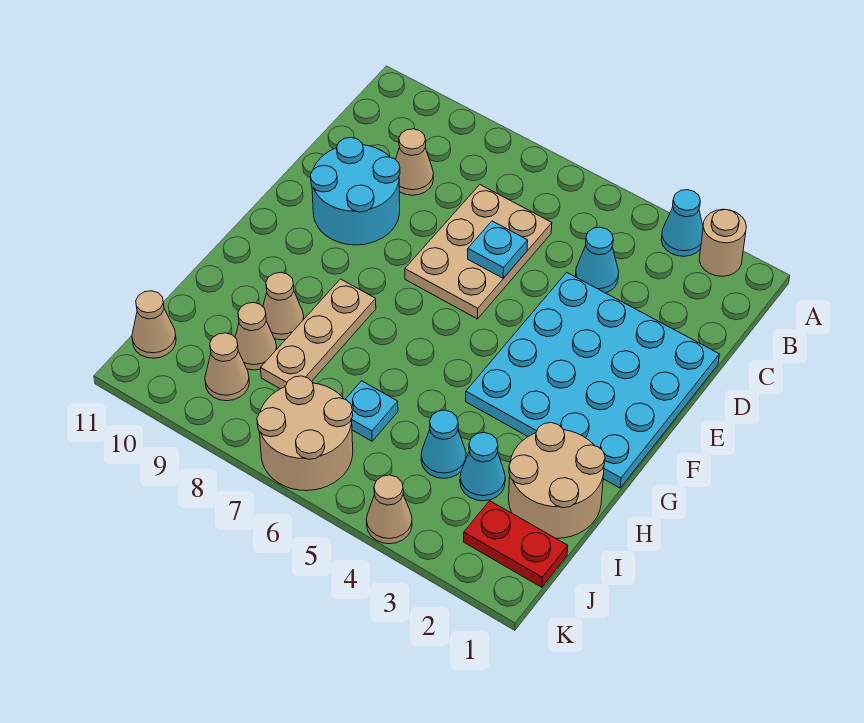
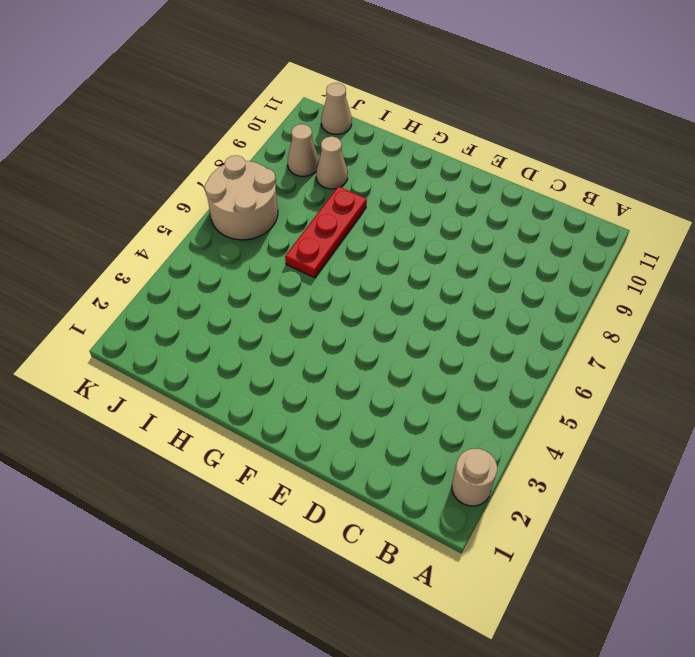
red plate H6:H8 level 1 -> tan plate G8:I8 level 1
none -> cyan cone A3 level 1
none -> cyan cone C4 level 1
none -> tan plate C6:E7 level 1

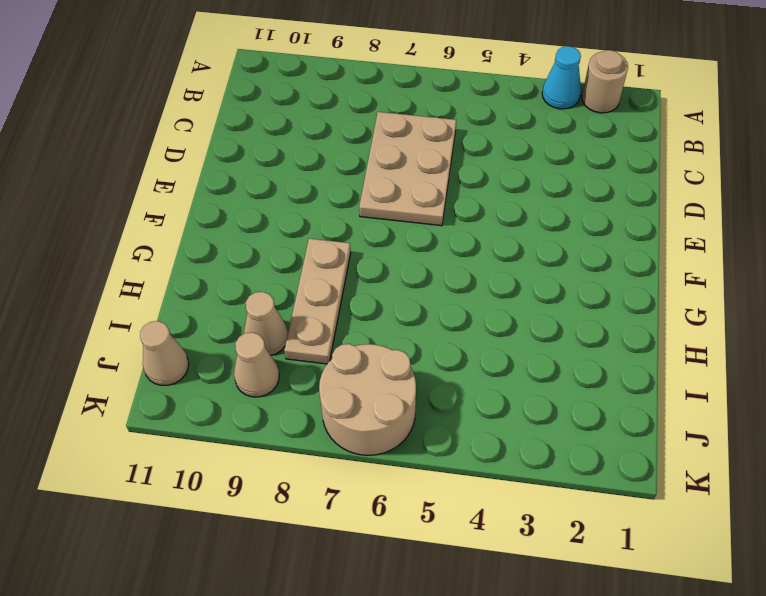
none -> cyan cone C4 level 1
none -> tan cone C9 level 1
none -> cyan plate D1:G4 level 1

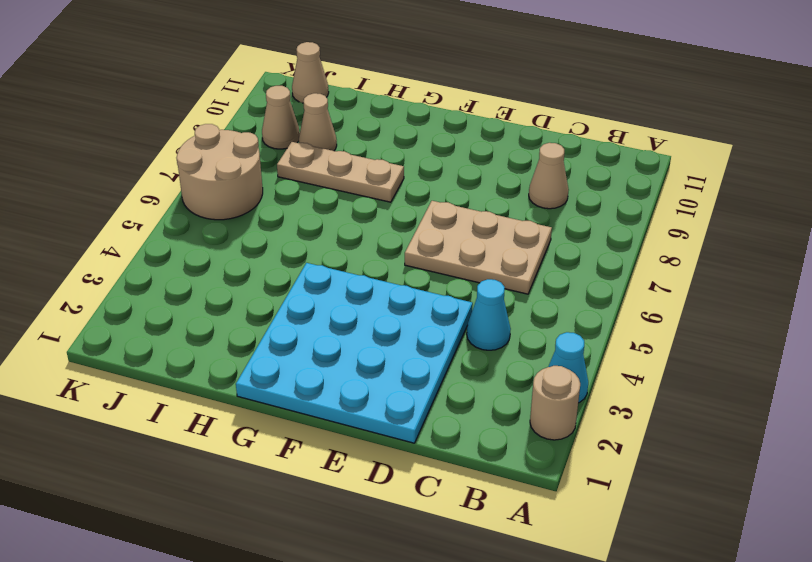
none -> cyan round brick D9:E10 level 1
none -> tan round brick H1:I2 level 1
none -> tan cone H9 level 1

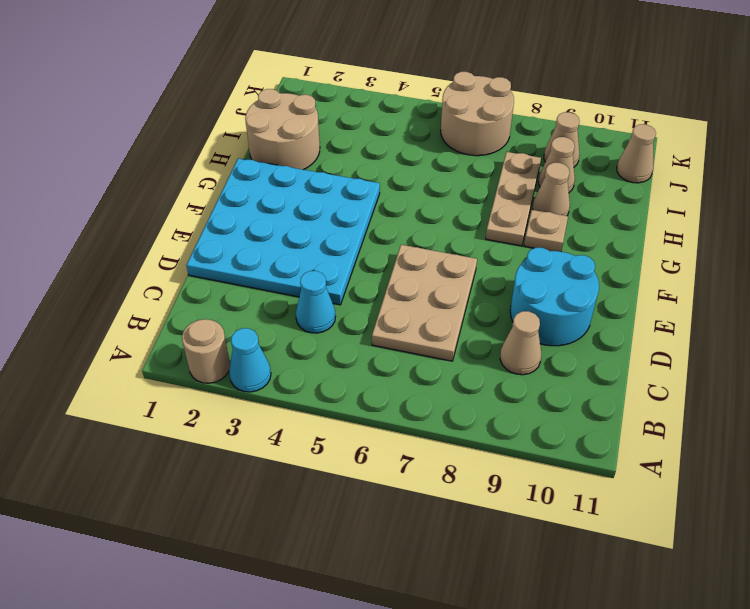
tan plate G9 level 1 -> none
none -> cyan cone I3 level 1
none -> cyan cone I4 level 1
none -> cyan plate I6 level 1

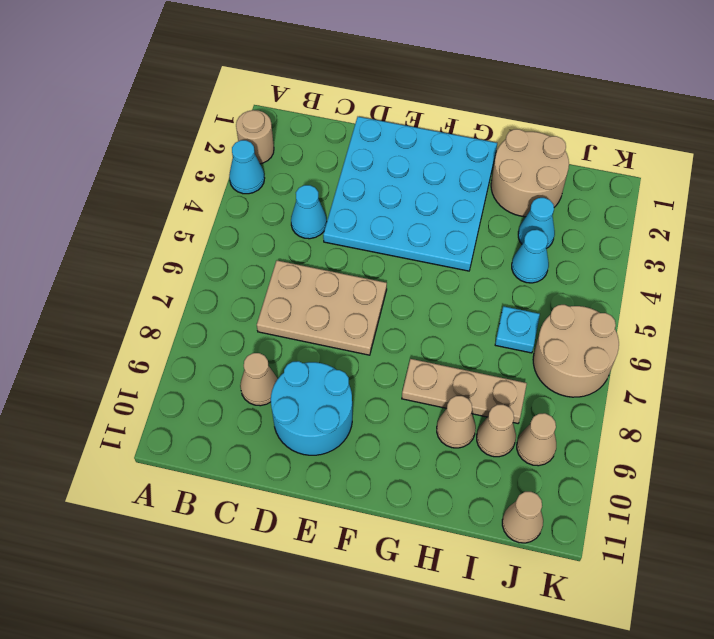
none -> red plate J1:J2 level 1
none -> tan cone K4 level 1
none -> cyan plate D6 level 2

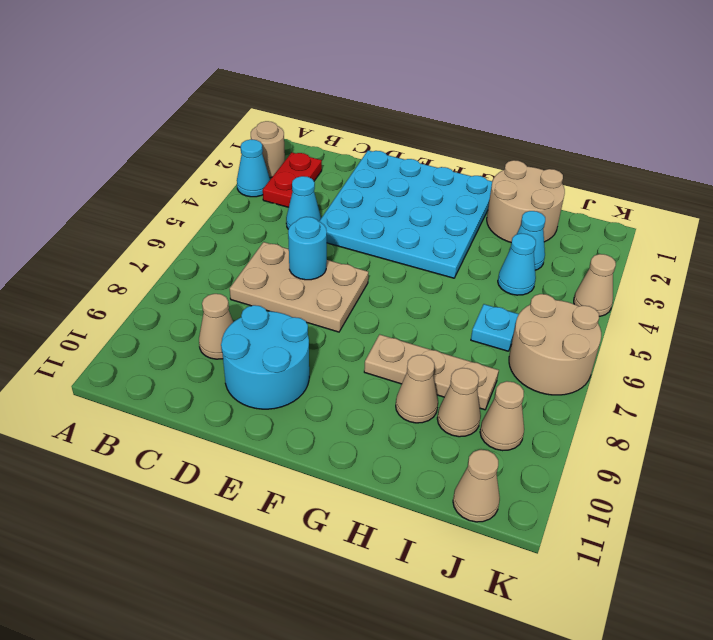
red plate B2:B3 level 1 -> red plate J1:J2 level 1
cyan round brick D6 level 2 -> cyan plate D6 level 2

